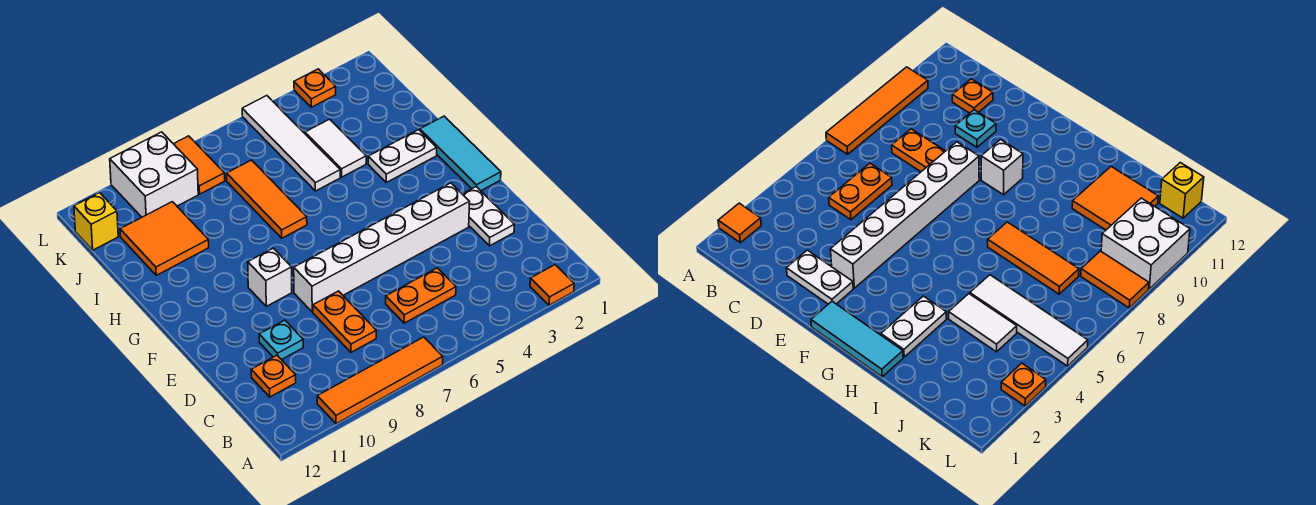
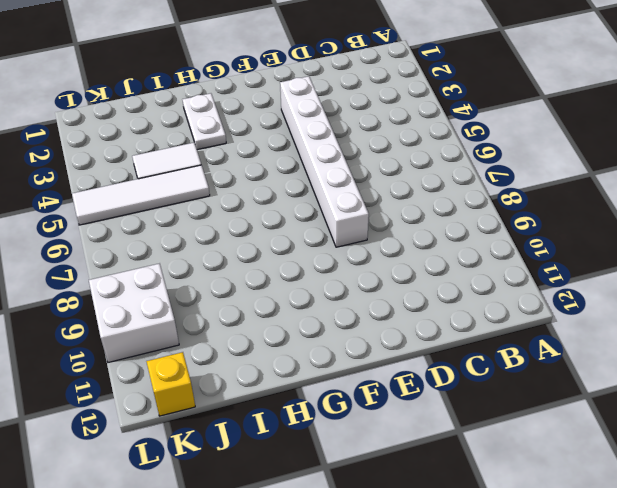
none -> orange tile A2 level 1
none -> orange tile A7:A10 level 1
none -> orange plate C5:C6 level 1

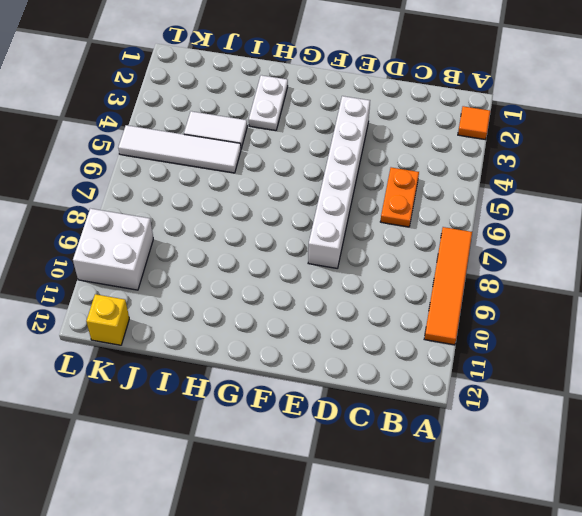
none -> orange plate C8:D8 level 1
none -> orange plate C11 level 1
none -> white plate D2:E2 level 1

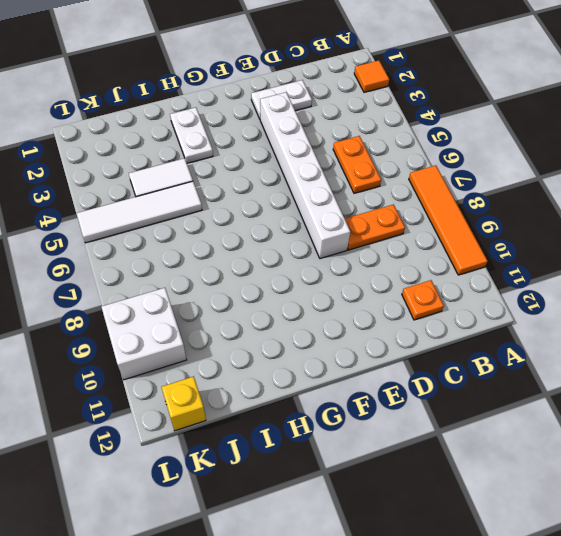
none -> cyan plate D10 level 1
none -> cyan tile F1:H1 level 1
none -> white brick F9 level 1

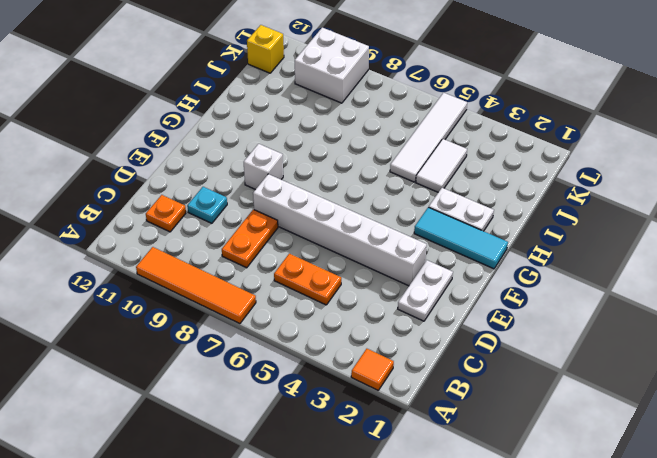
cyan tile G1:G3 level 1 -> cyan tile F1:H1 level 1
none -> orange tile H7:J7 level 1
none -> orange tile I10:J11 level 1
none -> orange tile K8:L8 level 1

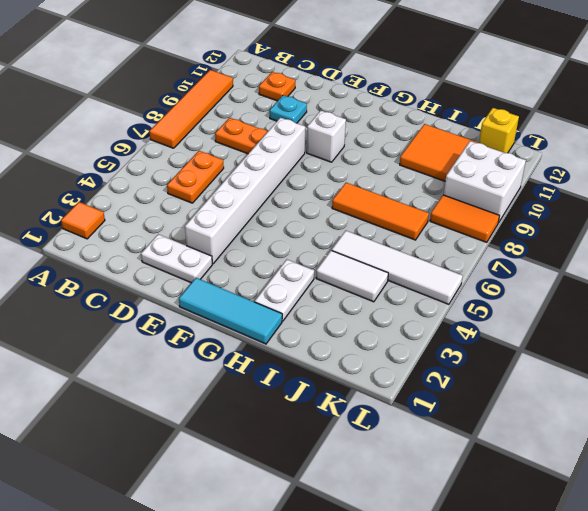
none -> orange plate L3 level 1

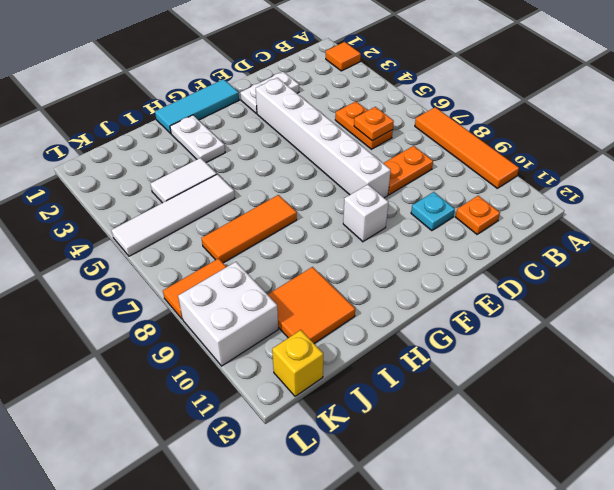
orange plate C6 level 2 -> orange plate L3 level 1

